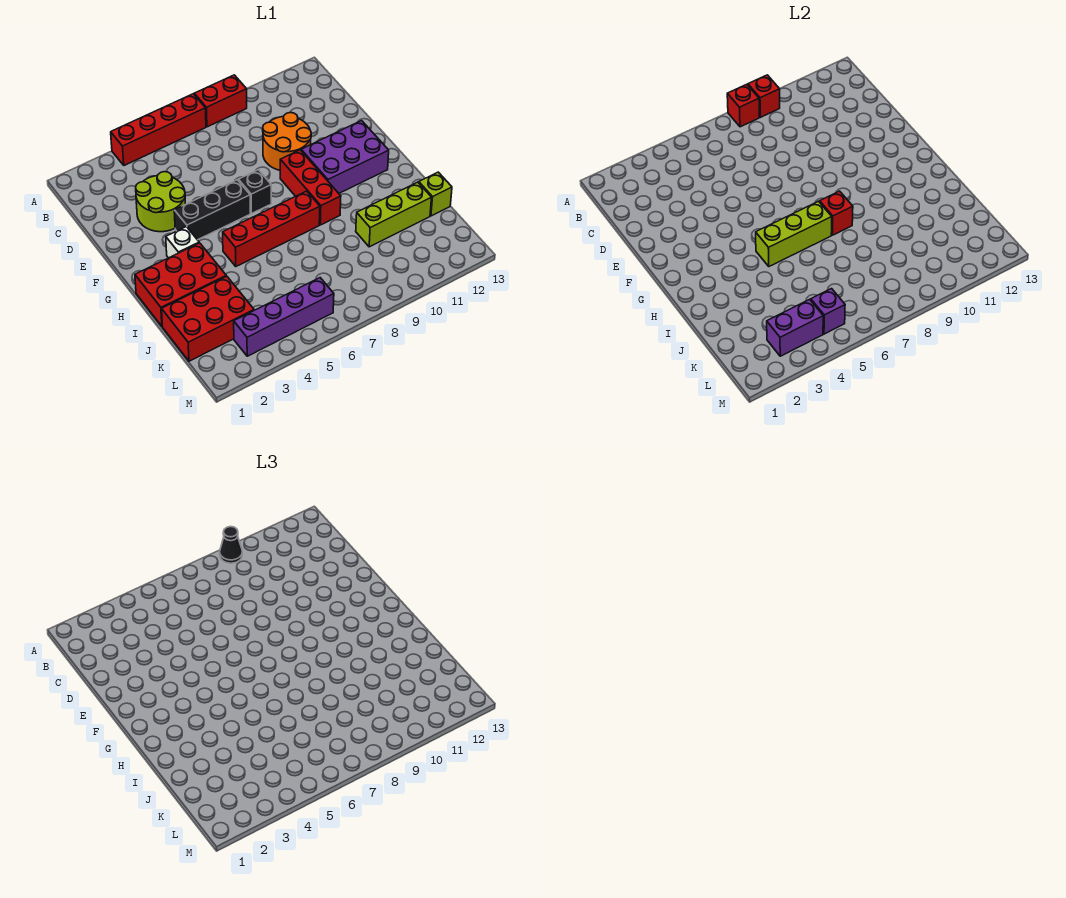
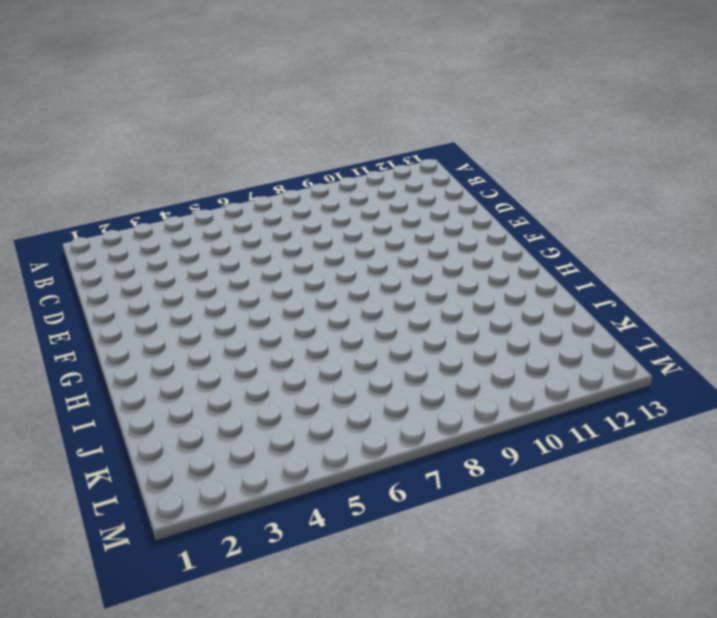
none -> red brick A4:A7 level 1
none -> red brick A8:A9 level 1
none -> lime round brick D3:E4 level 1

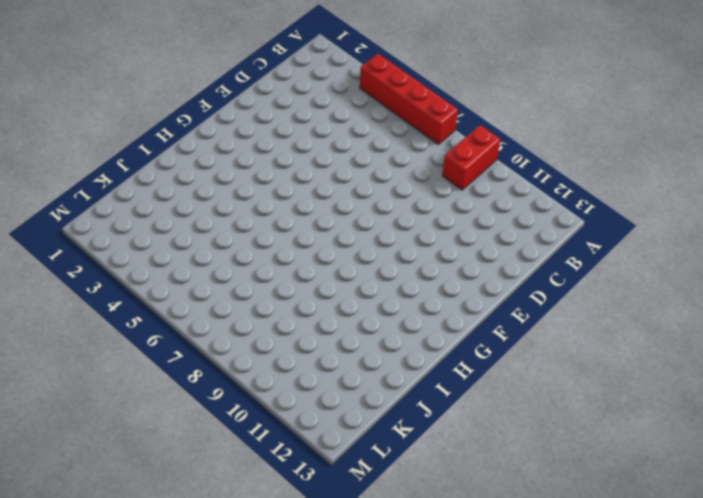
red brick A9:B9 level 1 -> red brick A8:A9 level 1
none -> lime round brick D3:E4 level 1
none -> orange round brick D9:E10 level 1
none -> black brick F4:F6 level 1

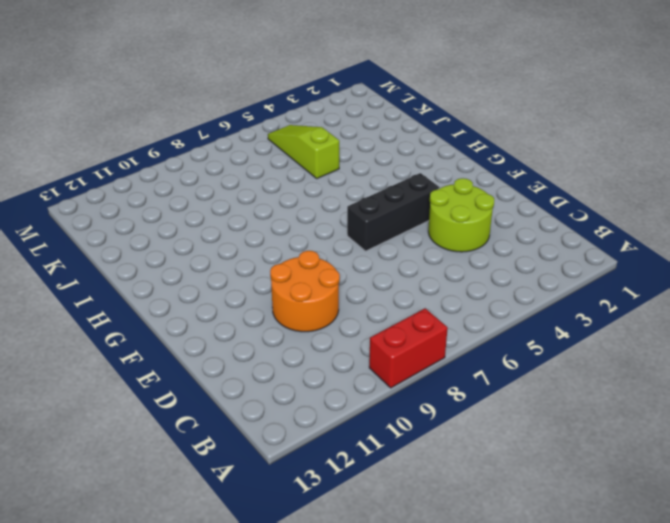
lime slope J5:L5 level 1 top J -> purple brick L3:L6 level 1
none -> red brick A4:A7 level 1
none -> black brick F7 level 1
none -> red brick F9:H9 level 1

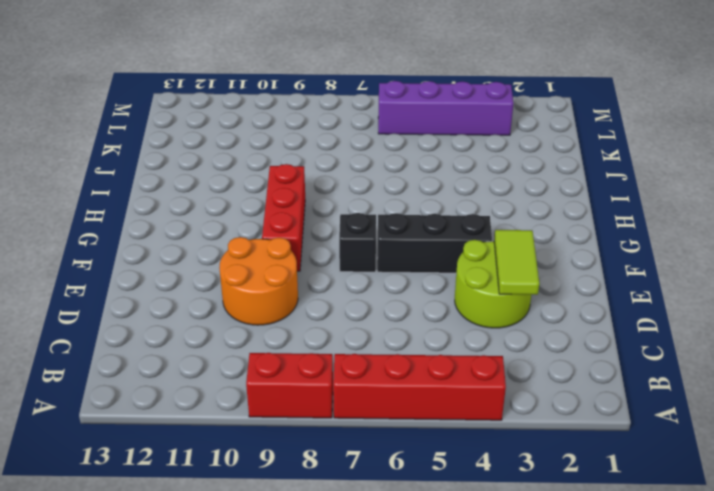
lime tile D3:E3 level 2 -> none
none -> purple brick F10:G12 level 1
none -> white brick G3 level 1
none -> red brick H1:I3 level 1

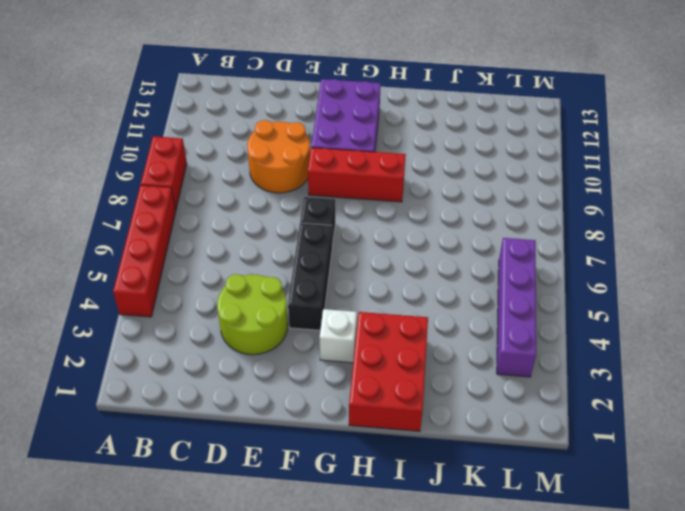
none -> red brick H5:H8 level 1
none -> red brick J1:K3 level 1
none -> lime brick J10:J12 level 1

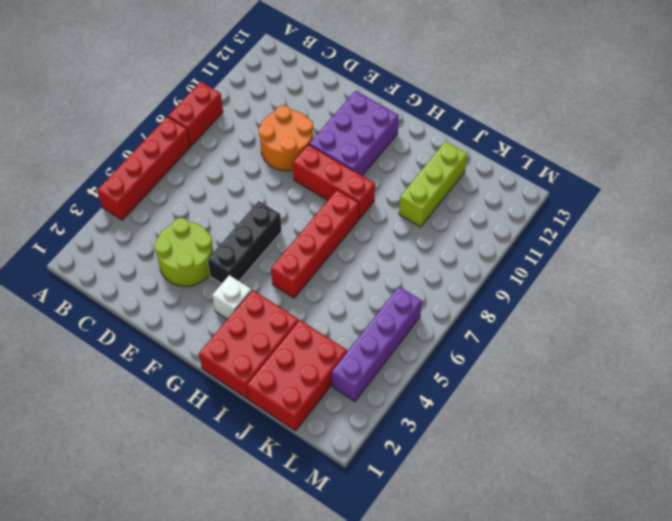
none -> black brick F7 level 1
none -> lime brick J13 level 1
none -> red brick A8 level 2

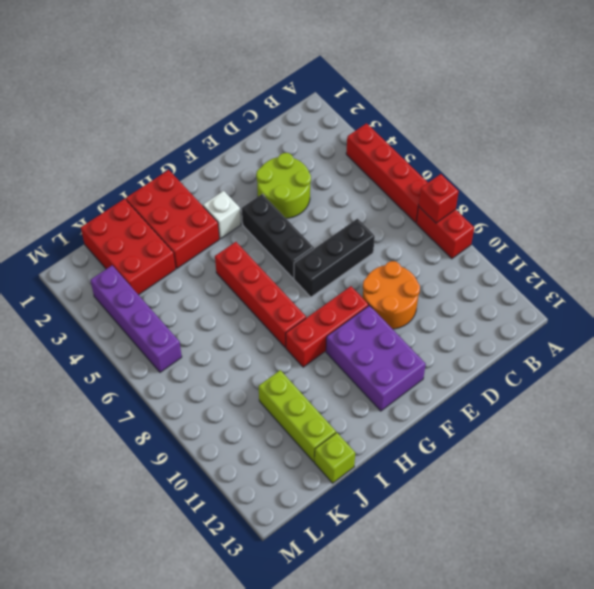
black brick D7:F7 level 1 -> black brick F7 level 1
none -> red brick A9 level 2
none -> lime brick H5:H7 level 2
none -> red brick H8 level 2

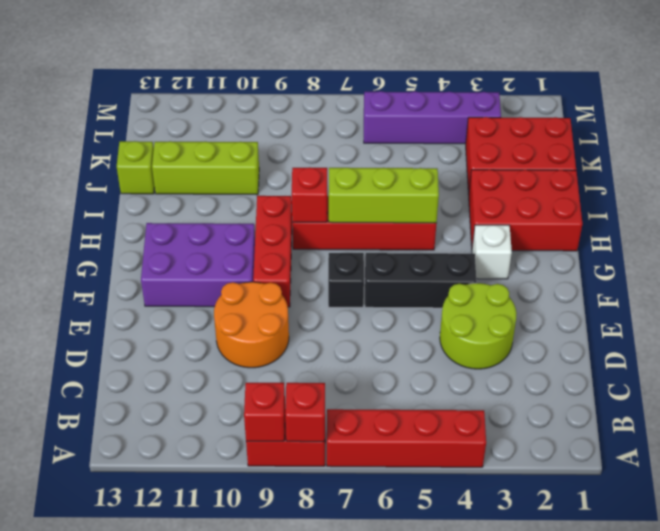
none -> purple brick L3:L4 level 2
none -> purple brick L5 level 2
none -> black cone A9 level 3

